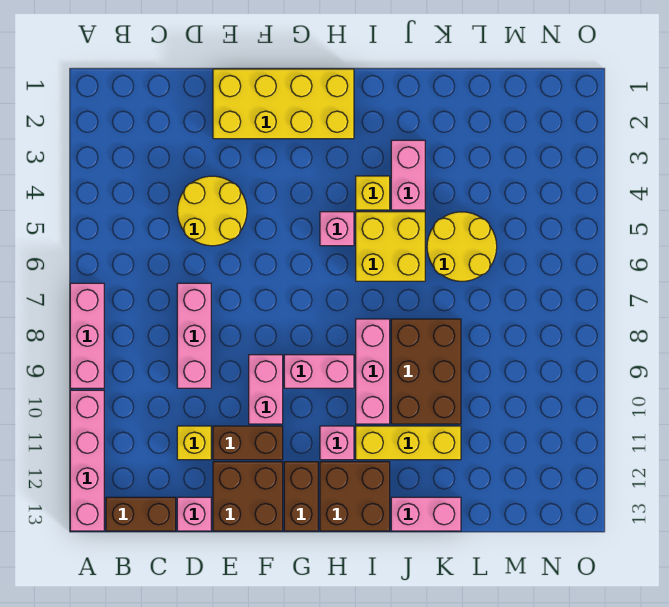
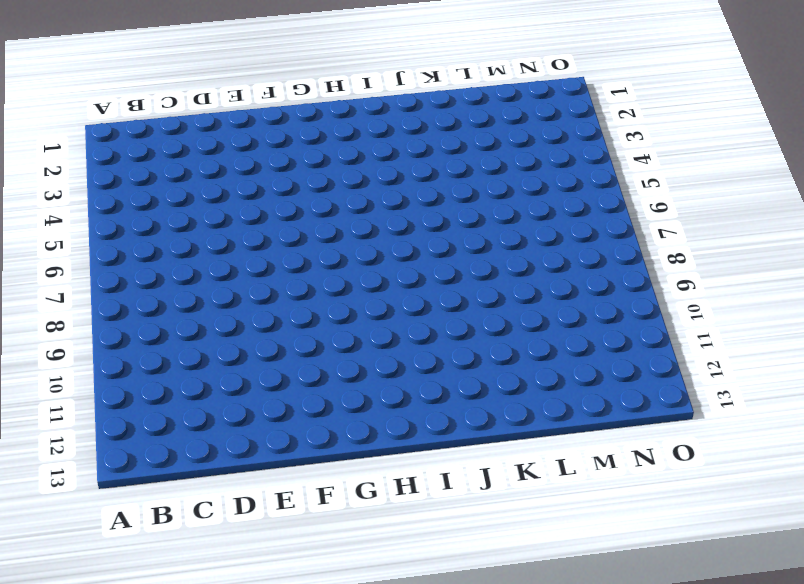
none -> pink brick A7:A9 level 1
none -> pink brick A10:A13 level 1
none -> brown brick B13:C13 level 1

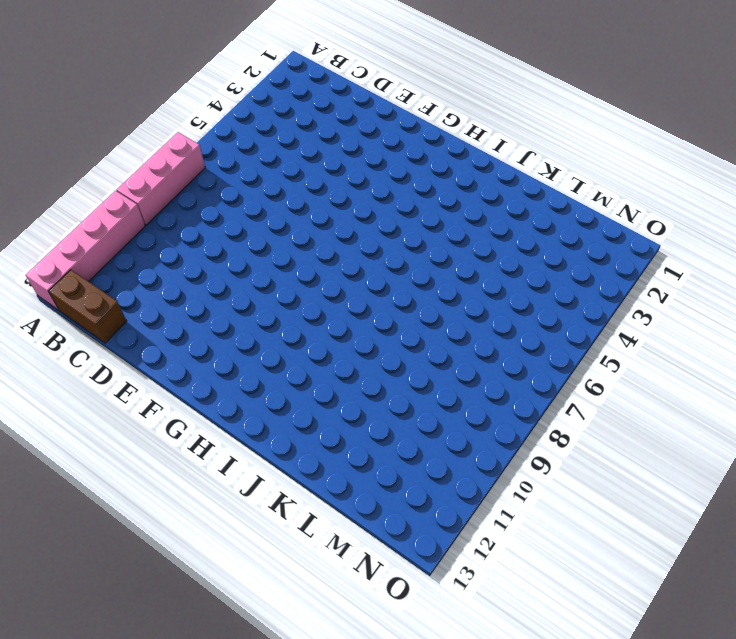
none -> yellow round brick D4:E5 level 1
none -> pink brick D7:D9 level 1
none -> yellow brick D11 level 1

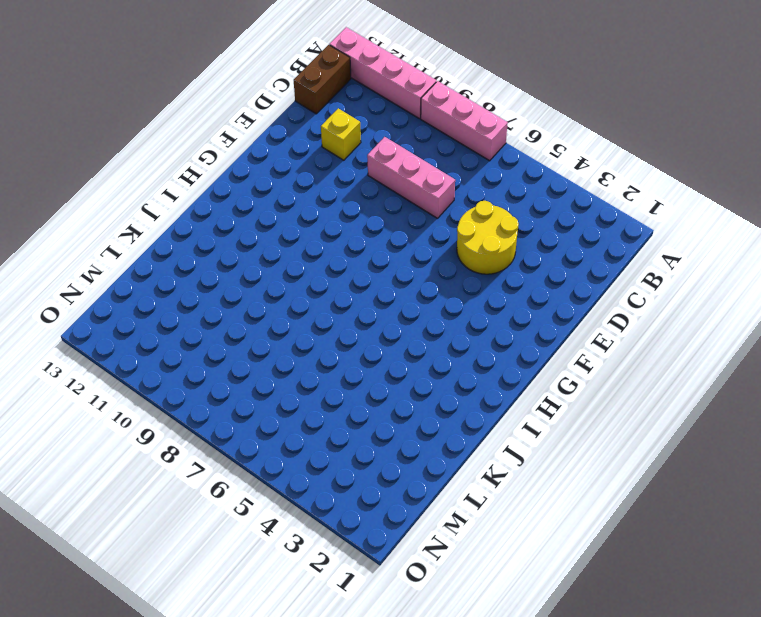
none -> pink brick D13 level 1
none -> yellow brick E1:H2 level 1
none -> brown brick E11:F11 level 1

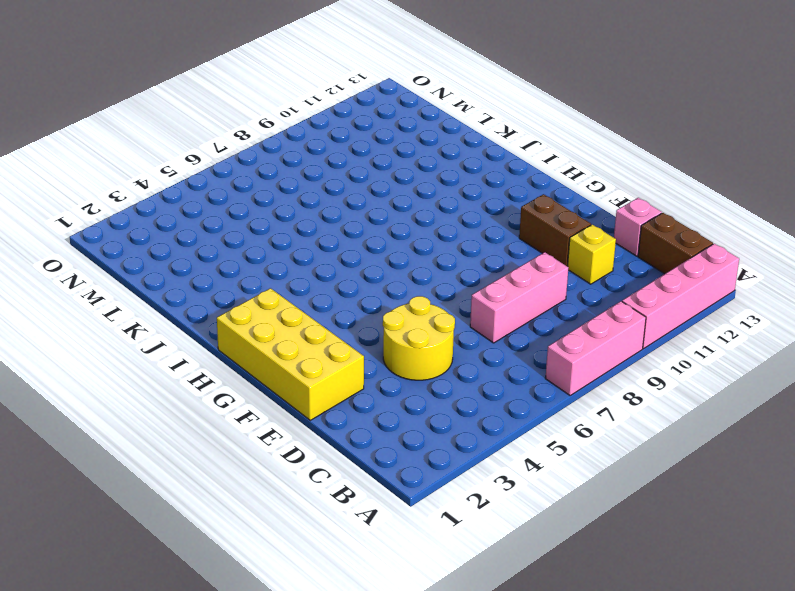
none -> brown brick E12:F13 level 1
none -> pink brick F9:F10 level 1
none -> pink brick G9:H9 level 1

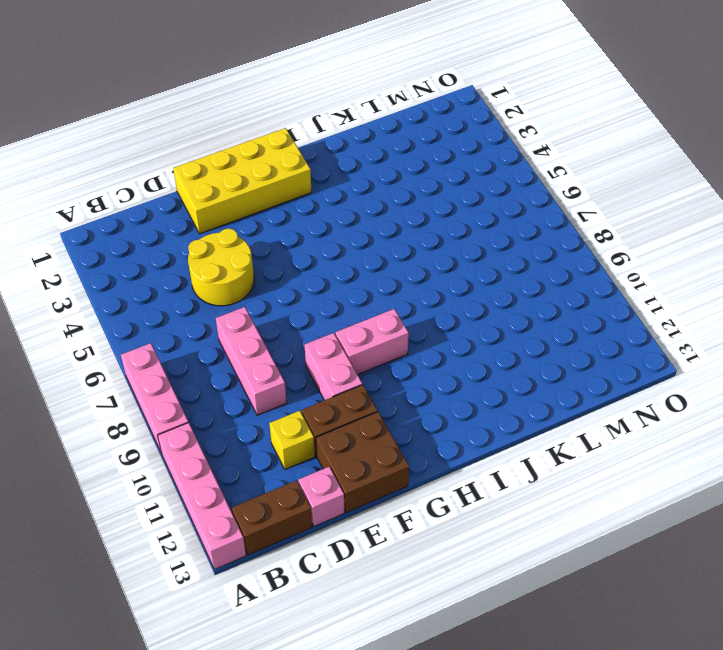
none -> brown brick G12:G13 level 1
none -> pink brick H5 level 1
none -> pink brick H11 level 1

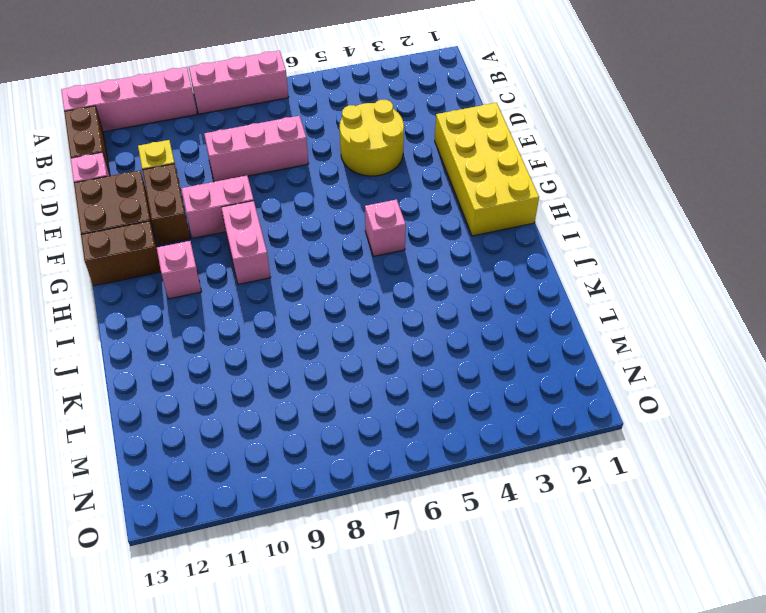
none -> brown brick H12:I13 level 1
none -> yellow brick I4 level 1
none -> yellow brick I5:J6 level 1

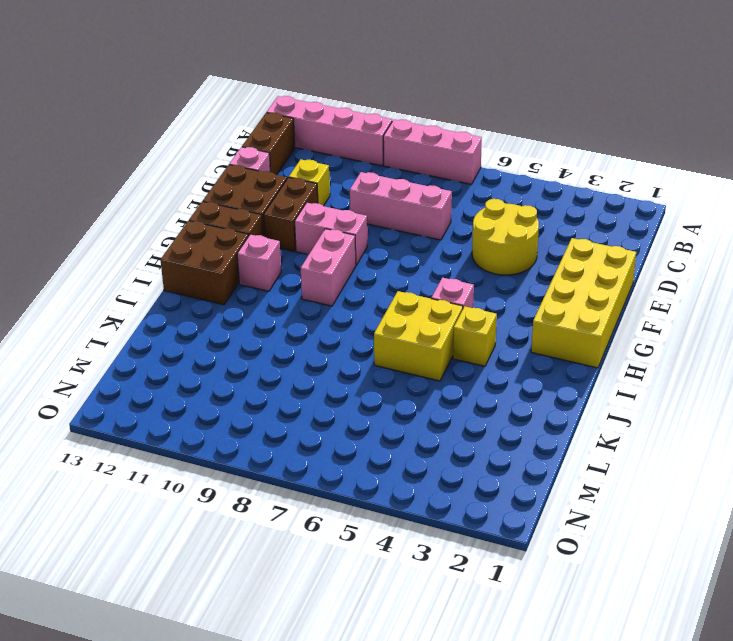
none -> pink brick I8:I10 level 1
none -> yellow brick I11:K11 level 1
none -> pink brick J3:J4 level 1

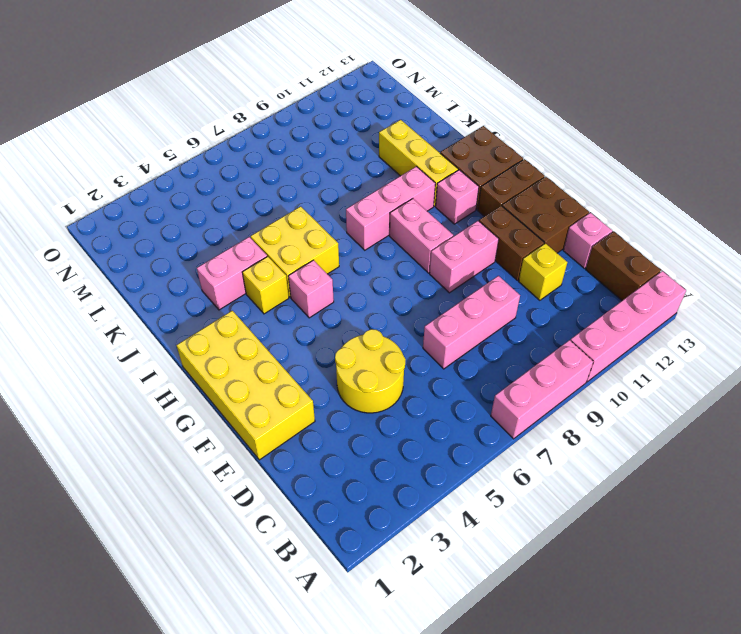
none -> brown brick J8:K10 level 1
none -> pink brick J13:K13 level 1
none -> yellow round brick K5:L6 level 1

